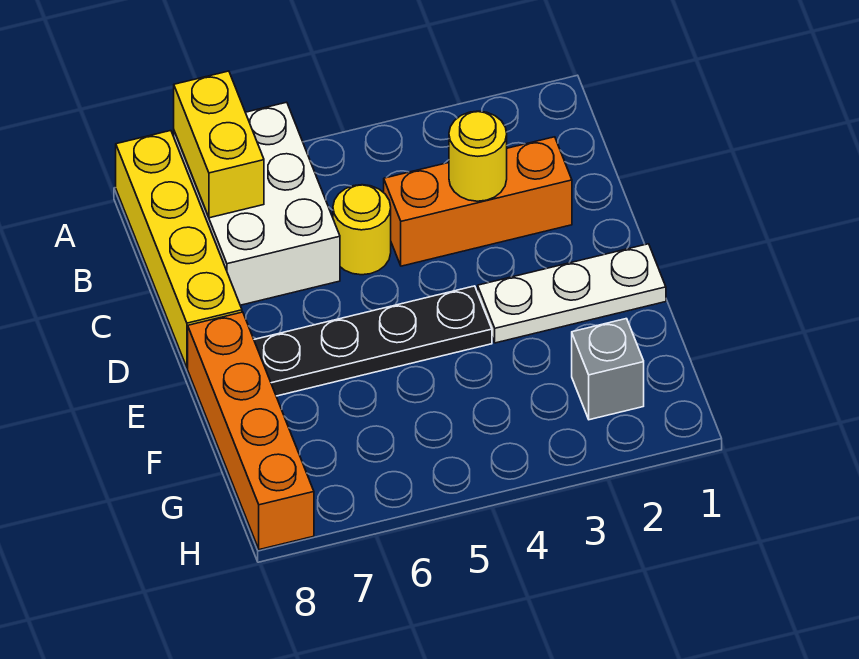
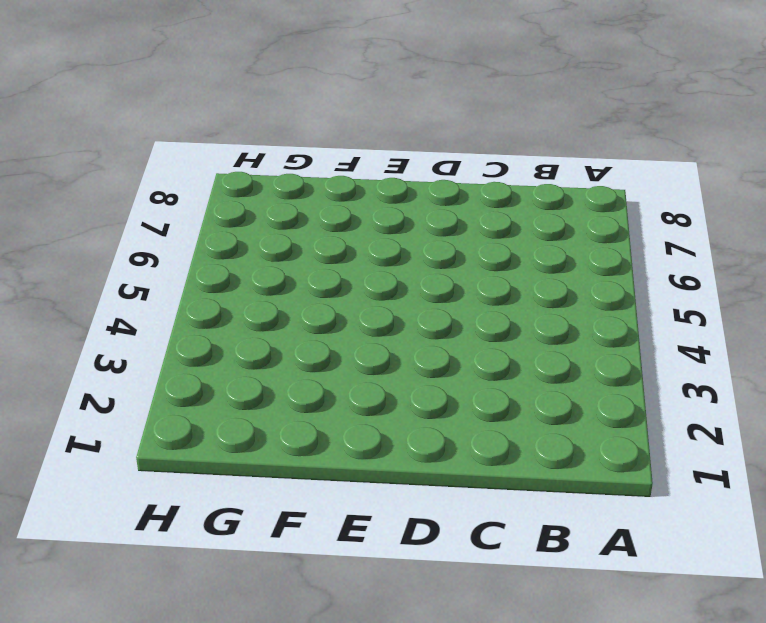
none -> white brick A6:C7 level 1
none -> yellow brick A8:D8 level 1

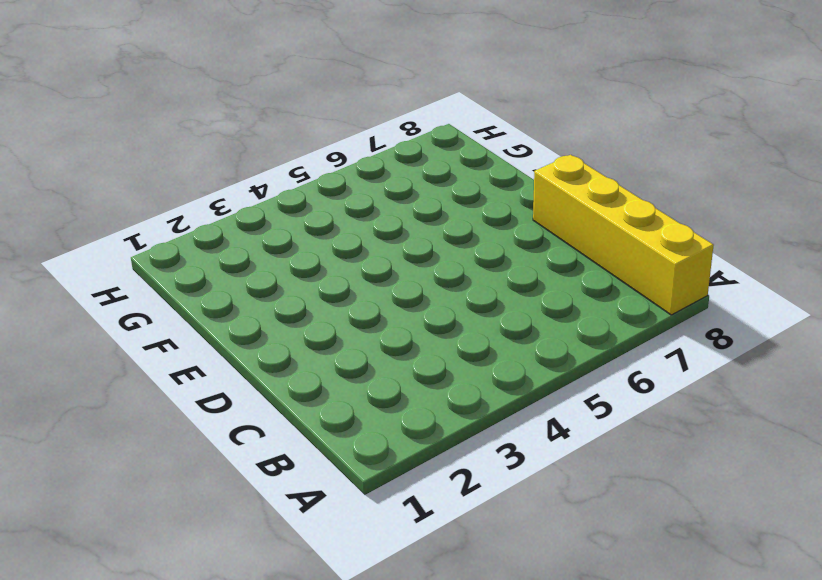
none -> white brick A6:C7 level 1
none -> orange brick C2:C4 level 1

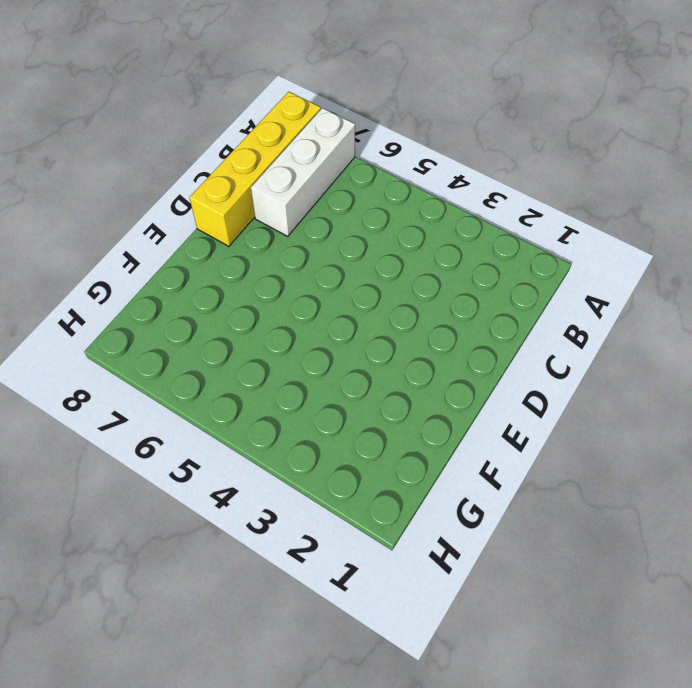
white brick A7:C7 level 1 -> white brick A6:C7 level 1
none -> orange brick C2:C4 level 1
none -> yellow round brick C5 level 1

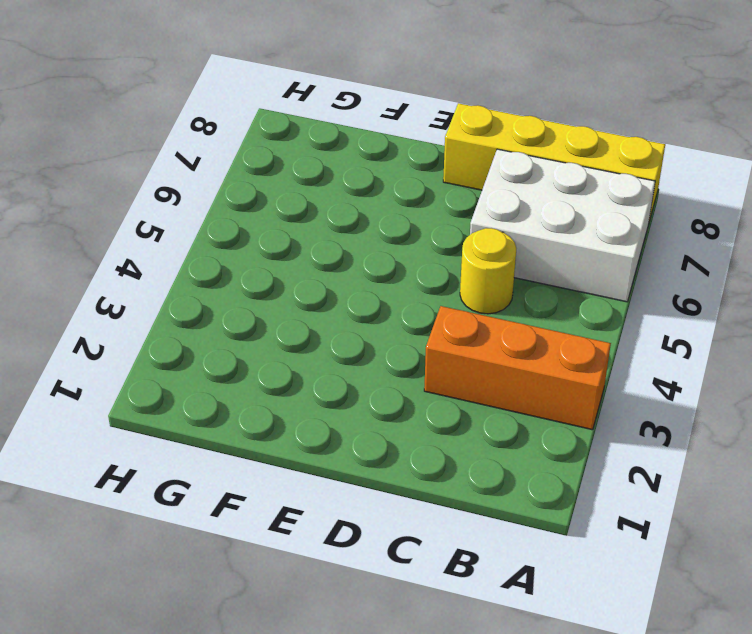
orange brick A3:C3 level 1 -> orange brick C2:C4 level 1
none -> white plate E1:E3 level 1
none -> black plate E4:E7 level 1

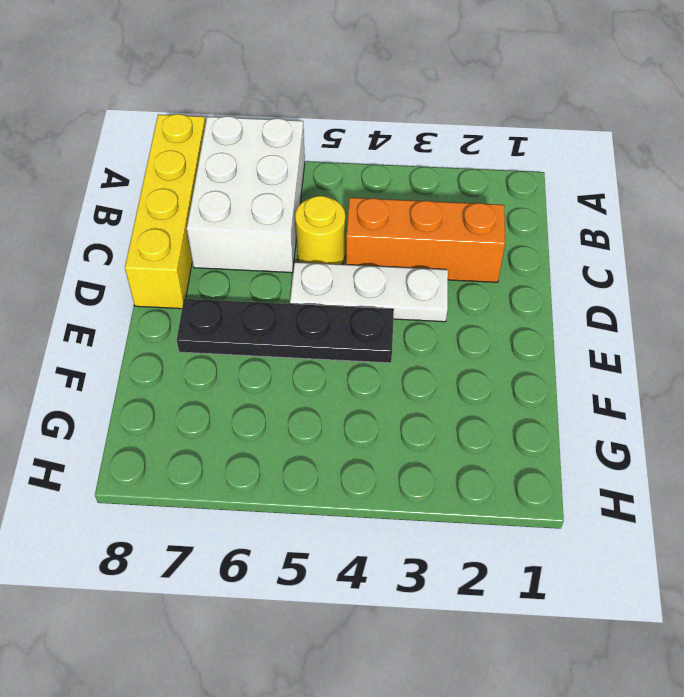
white plate D3:D5 level 1 -> white plate E1:E3 level 1
none -> orange brick E8:H8 level 1
none -> grey brick G2 level 1

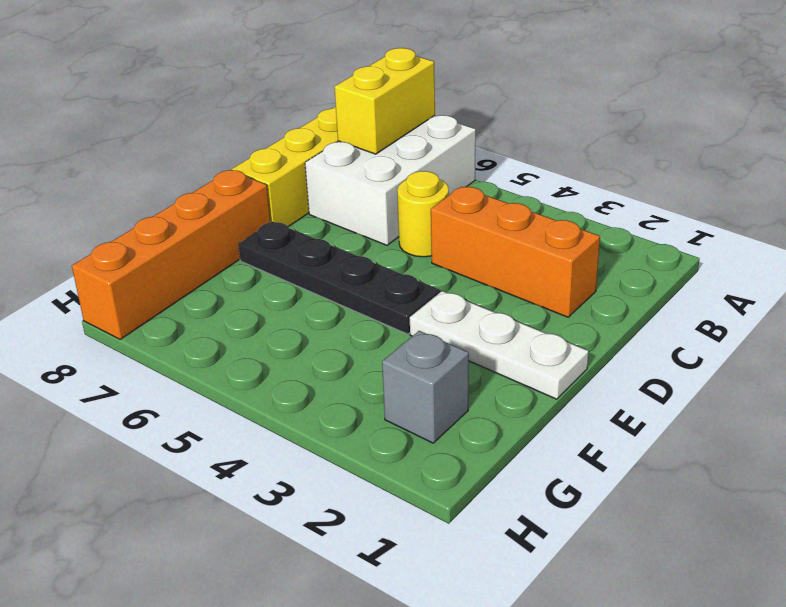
none -> yellow round brick C3 level 2

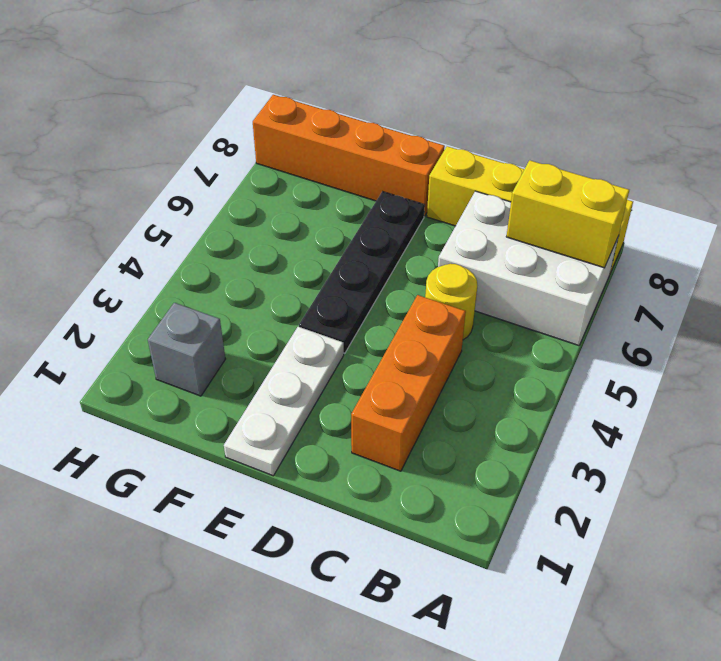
none -> yellow round brick C3 level 2

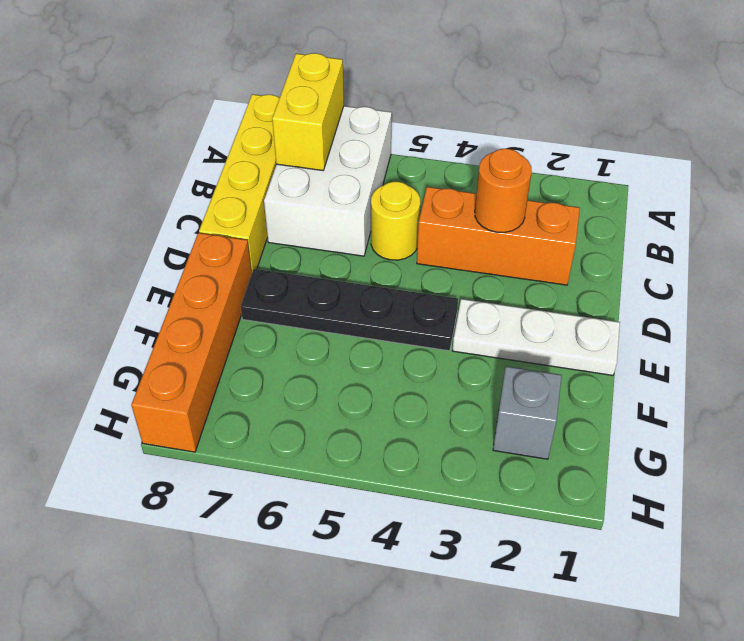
orange round brick C3 level 2 -> yellow round brick C3 level 2

